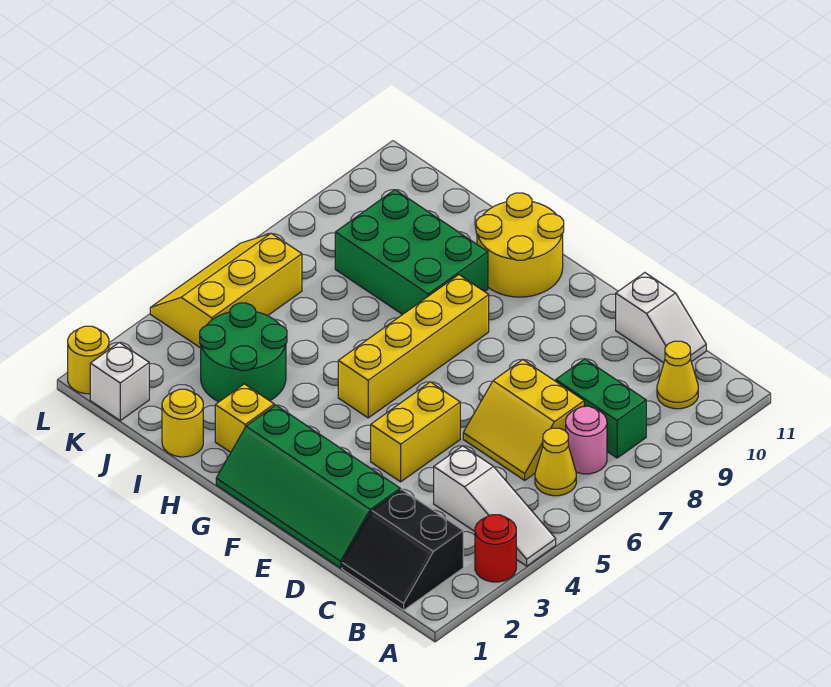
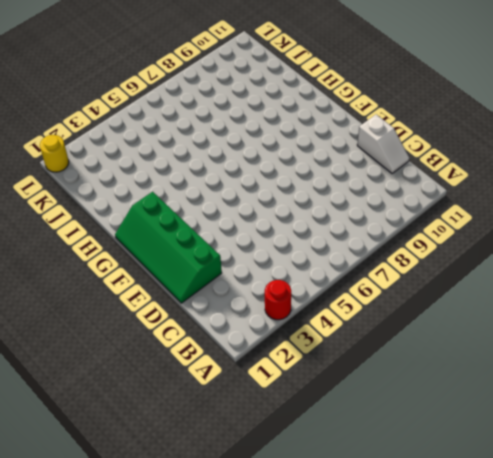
none -> white slope A4:C4 level 1 top C
none -> black slope B1:C2 level 1 top 2
none -> yellow cone B6 level 1

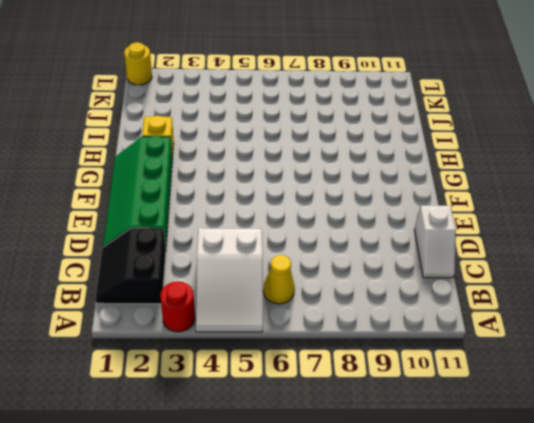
white slope A4:C5 level 1 top C -> white slope A4:C4 level 1 top C
none -> pink round brick B7 level 1
none -> green brick B8:C8 level 1
none -> yellow cone B10 level 1

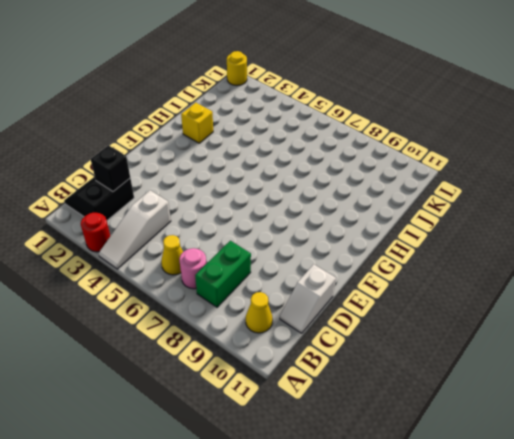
black brick C2 level 2 -> none
none -> yellow slope C6:D7 level 1 top 7
none -> green slope D1:G2 level 1 top 2
none -> yellow brick E4:E5 level 1

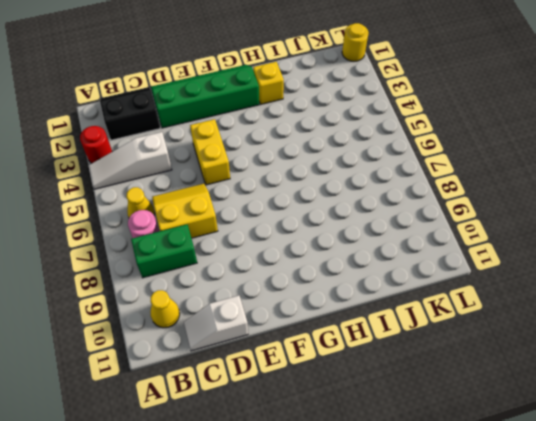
none -> yellow brick G5:G8 level 1
none -> yellow round brick G10:H11 level 1
none -> green brick H8:J9 level 1

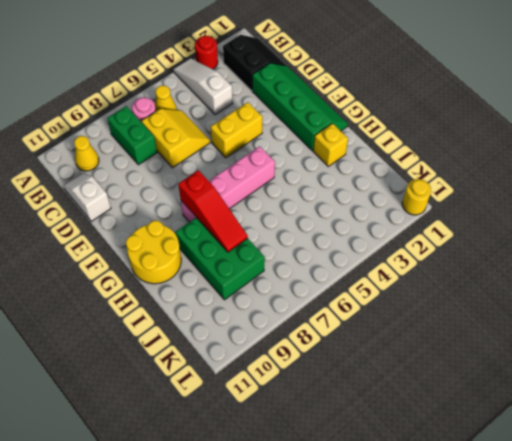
pink brick G5:G8 level 1 -> yellow brick G5:G8 level 1
red slope G8:I8 level 2 top G -> none
none -> yellow round brick I1 level 1
none -> green round brick I3:J4 level 1
none -> white brick K1 level 1

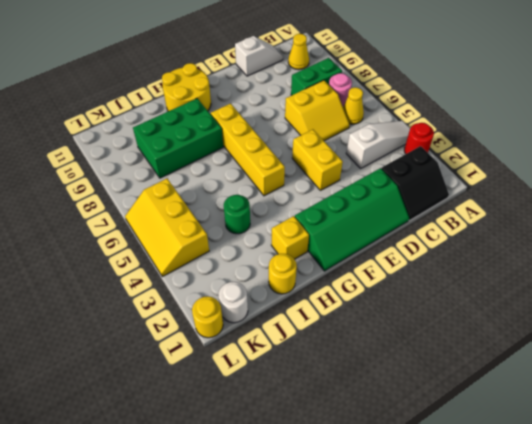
green round brick I4 level 1 -> green round brick I3:J4 level 1
white round brick K1 level 1 -> white brick K1 level 1

